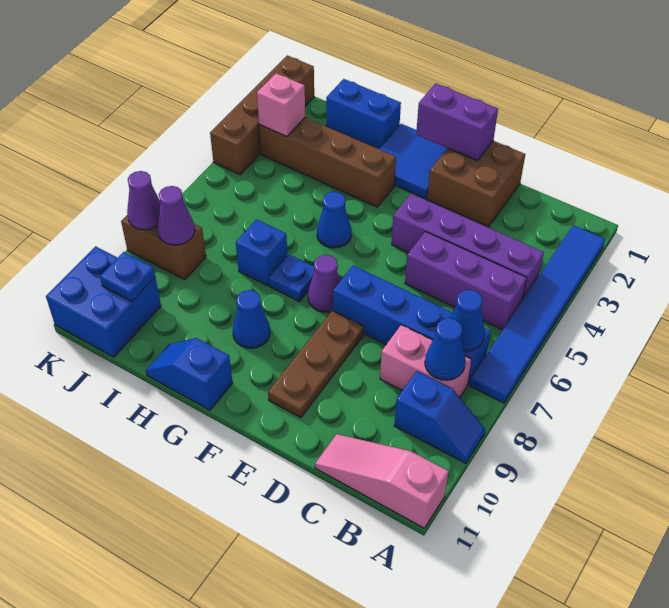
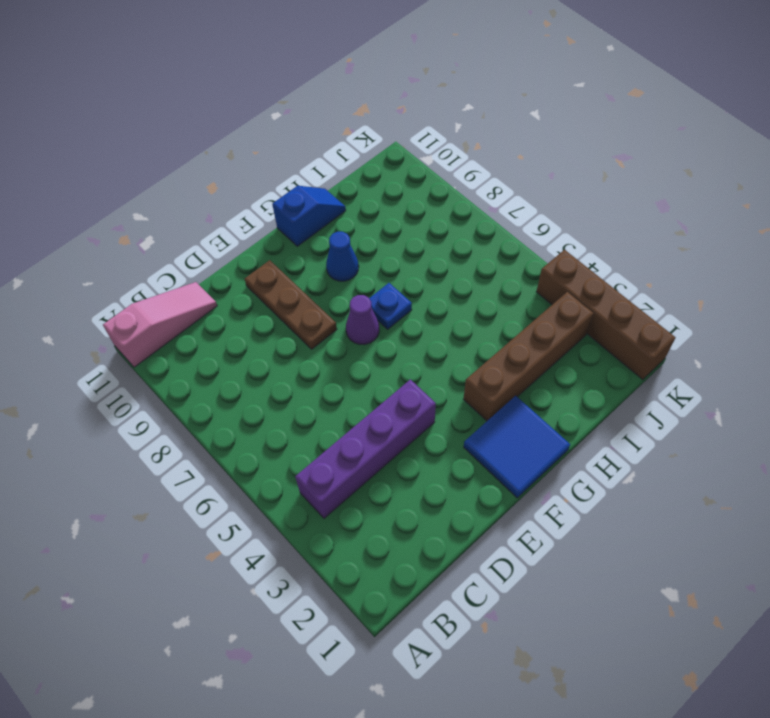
none -> blue tile A2:A7 level 1
none -> blue slope A9:B9 level 1 top B
none -> purple brick B5:D5 level 1

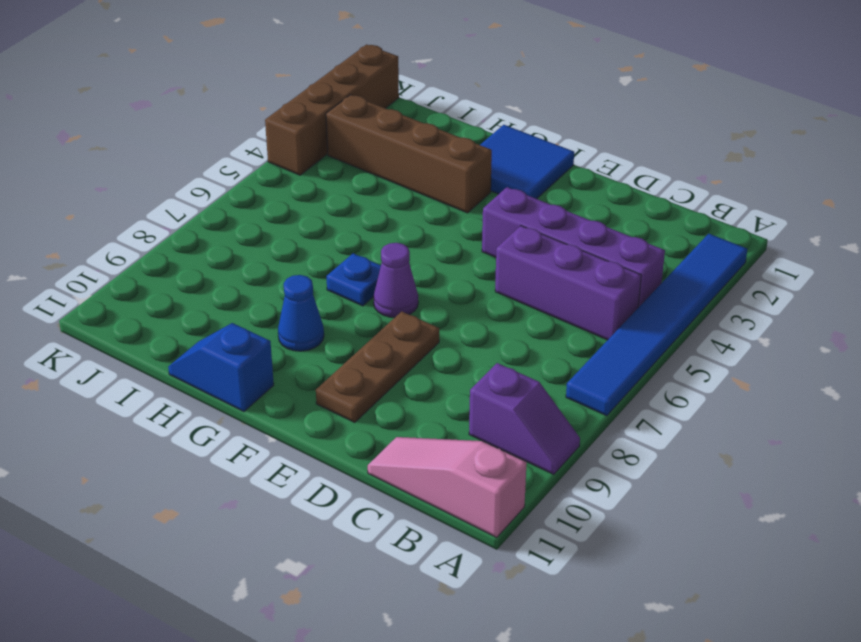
purple slope A9:B9 level 1 top B -> blue slope A9:B9 level 1 top B
none -> blue brick B7:E7 level 1
none -> pink brick B8:C8 level 1
none -> brown brick D1:E2 level 1

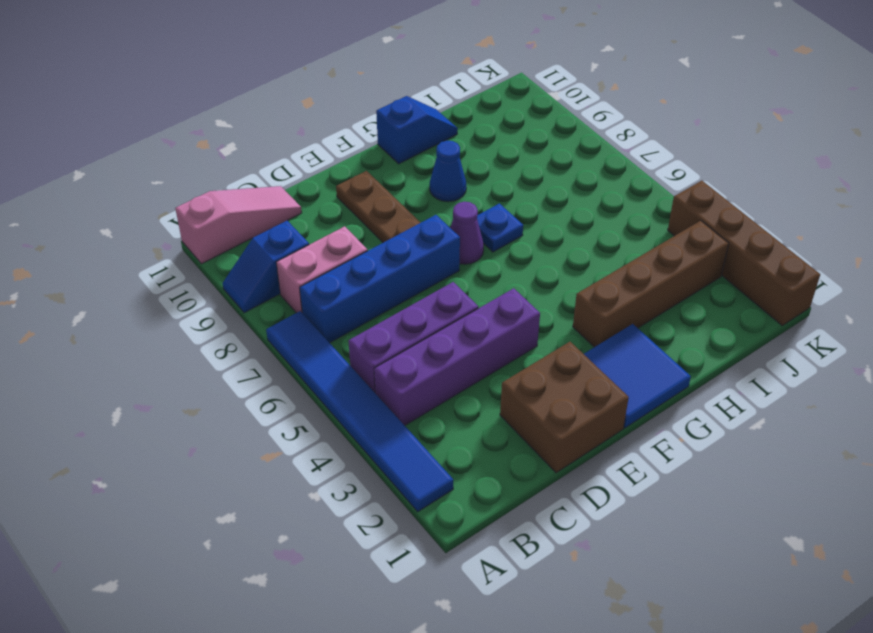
none -> blue cone G5 level 1
none -> blue brick H1:I1 level 1
none -> blue brick H7 level 1

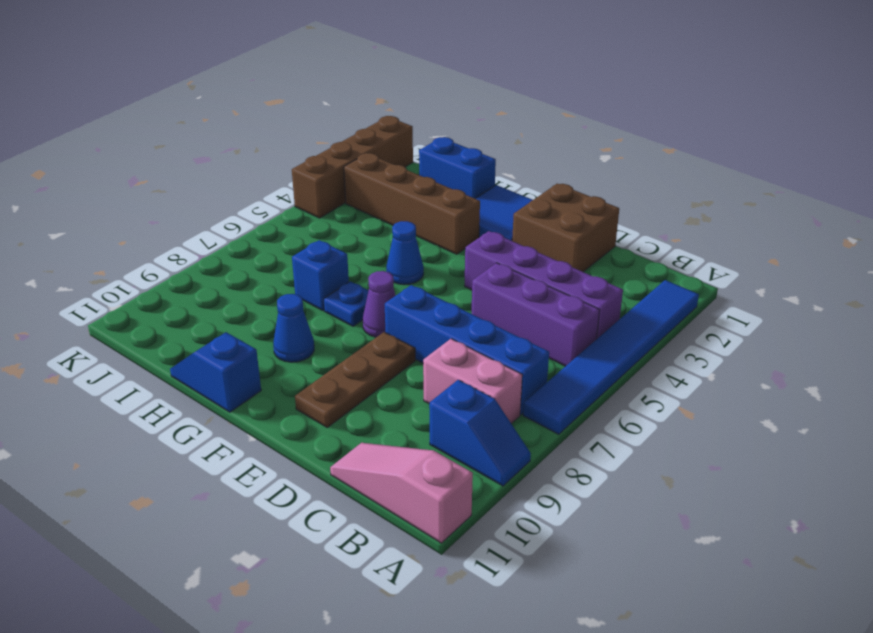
none -> brown brick J8:K8 level 1
none -> blue brick J10:K11 level 1
none -> blue cone B7 level 2

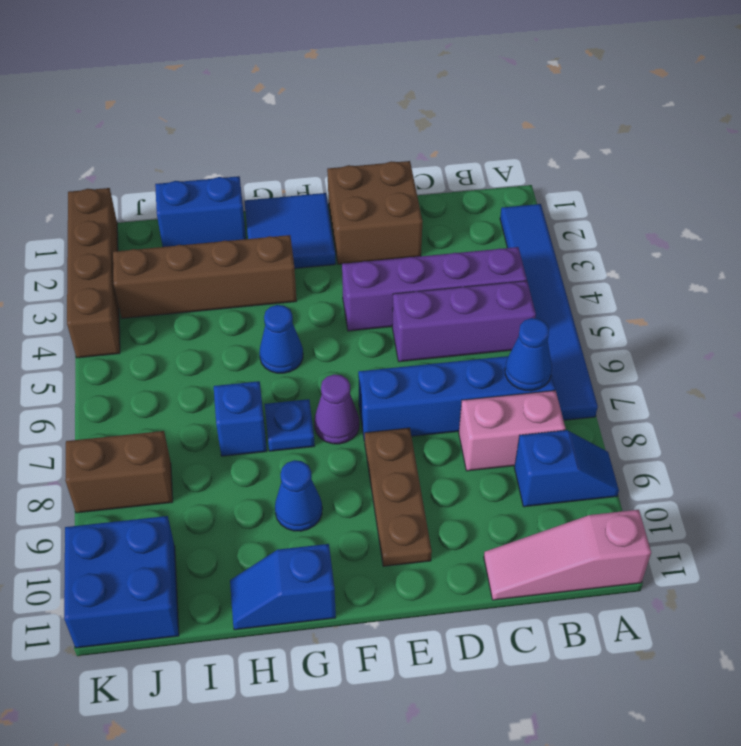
none -> blue cone B8 level 2
none -> purple brick E1:F1 level 2
none -> pink brick J3 level 2

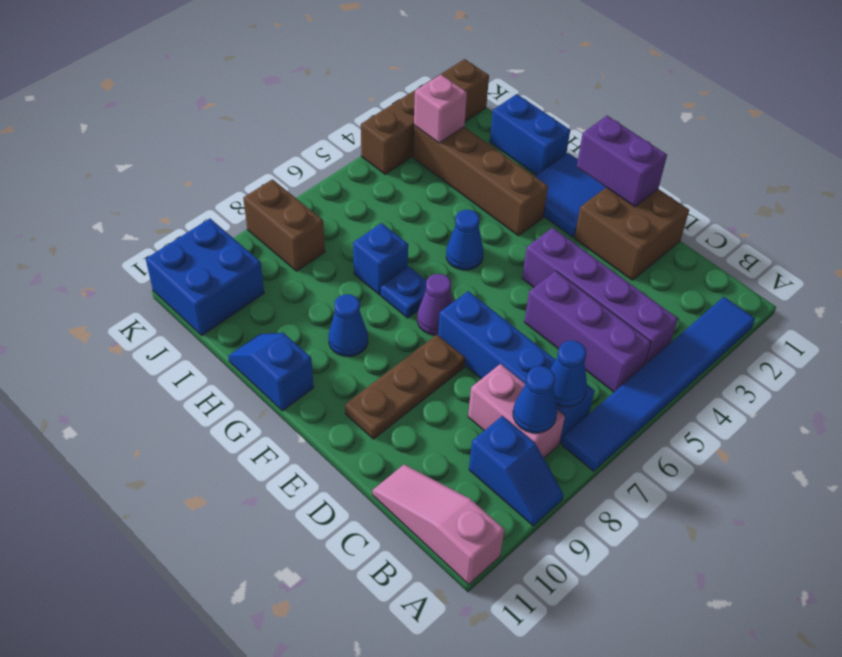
none -> purple cone J8 level 2
none -> blue plate J10 level 2
none -> purple cone K8 level 2

